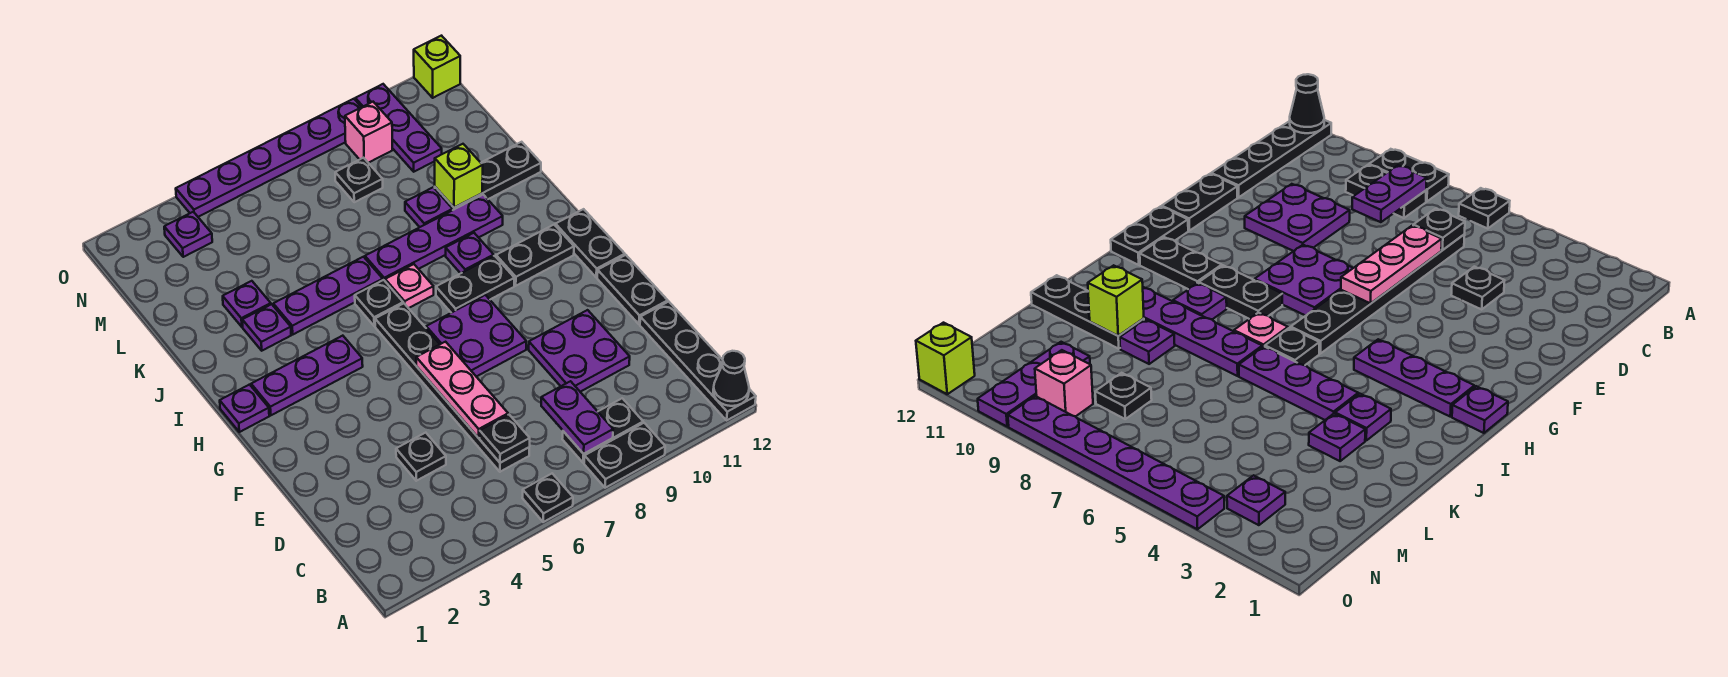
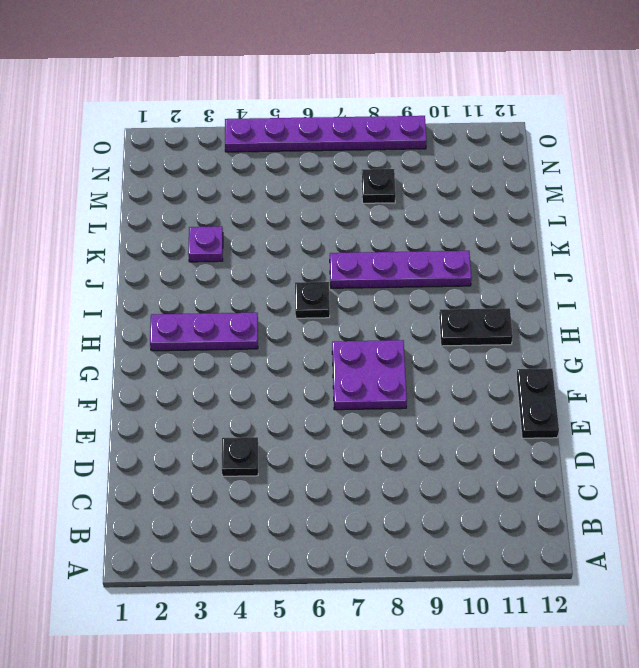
none -> black plate A6 level 1
none -> black plate A8:A9 level 1
none -> black plate A12:D12 level 1
none -> black plate B8:B9 level 1

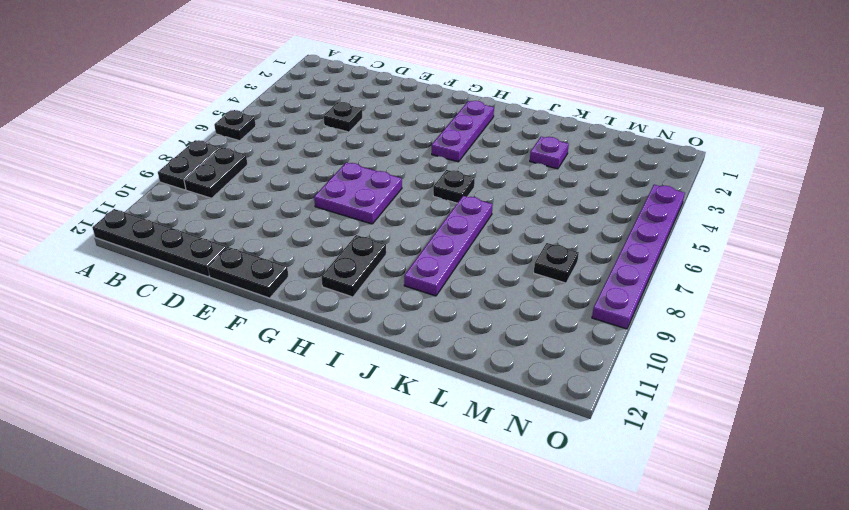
none -> black plate C6:H6 level 1
none -> purple plate D9:E10 level 1
none -> black plate G12:H12 level 1
none -> purple plate H1 level 1

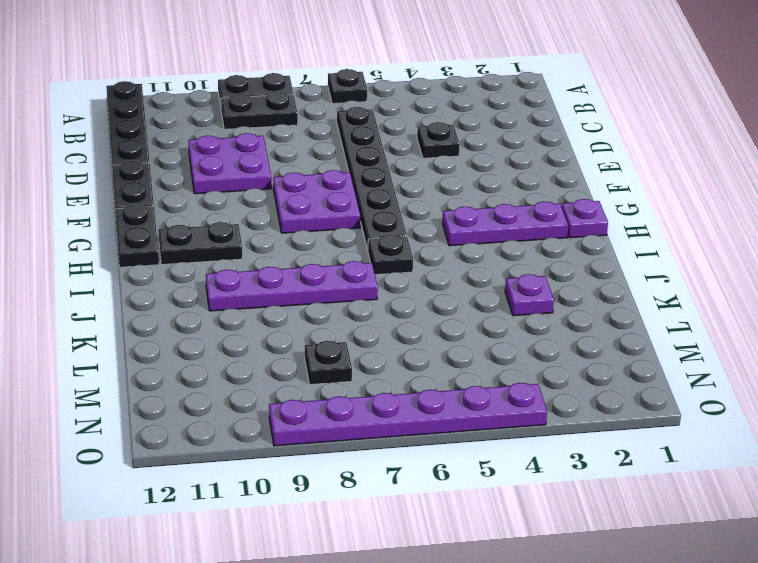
none -> black plate H8:H9 level 1
none -> pink plate I7 level 1
none -> purple plate I9 level 1
none -> purple plate J3 level 1

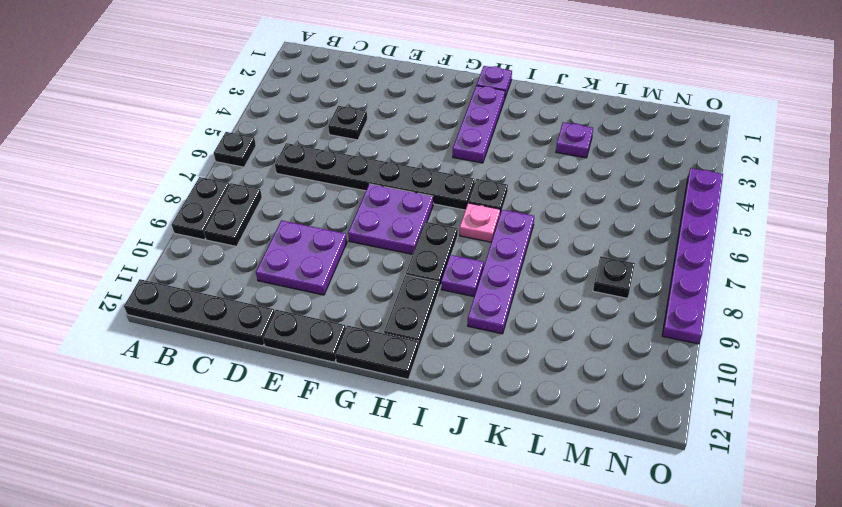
none -> purple plate J3 level 1
none -> purple plate J4:J6 level 1
none -> purple plate K9 level 1
none -> black plate K10:K12 level 1

